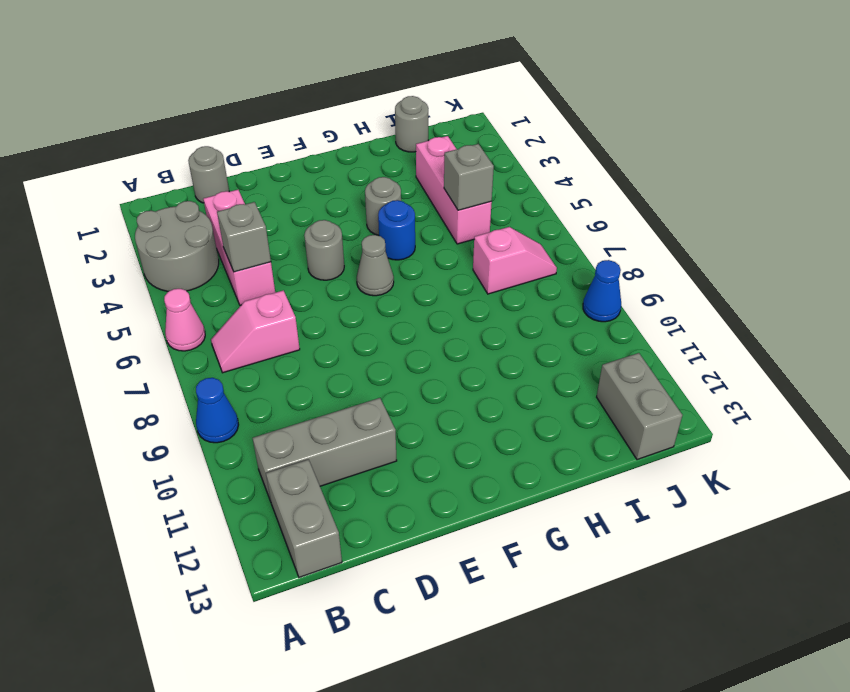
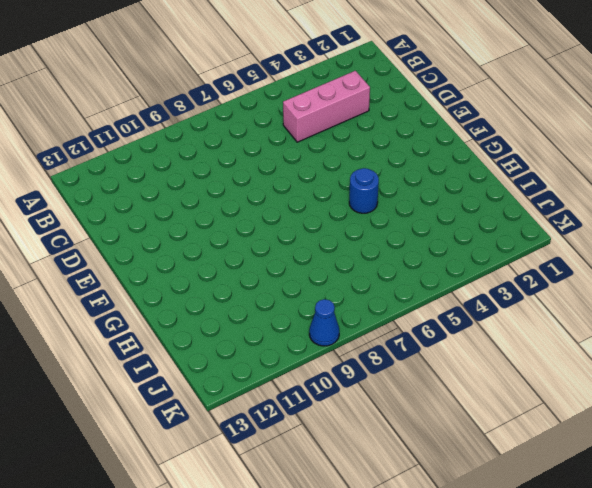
none -> grey round brick A3:B4 level 1
none -> pink cone A6 level 1
none -> blue cone A9 level 1

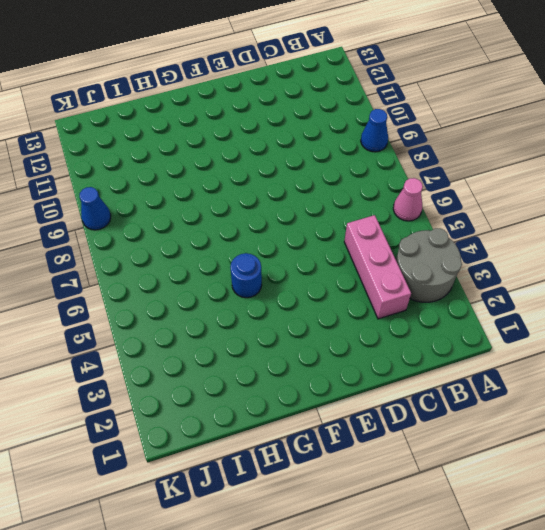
none -> pink slope B7:C7 level 1 top C
none -> grey brick B11:D11 level 1
none -> grey brick B12:B13 level 1

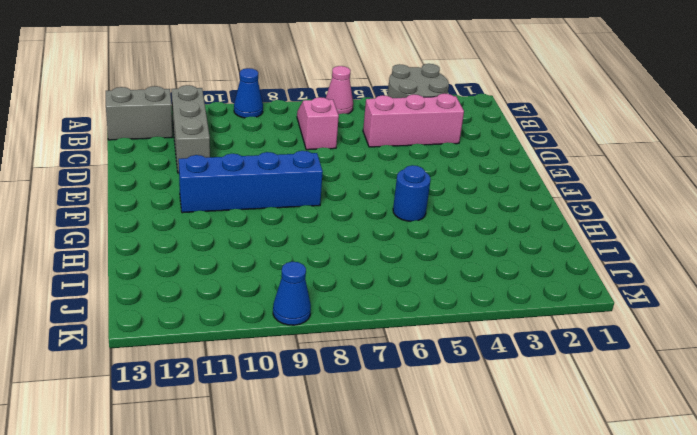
blue brick F8:F11 level 1 -> none
none -> grey round brick C1 level 1
none -> grey round brick E5 level 1
none -> grey cone F6 level 1

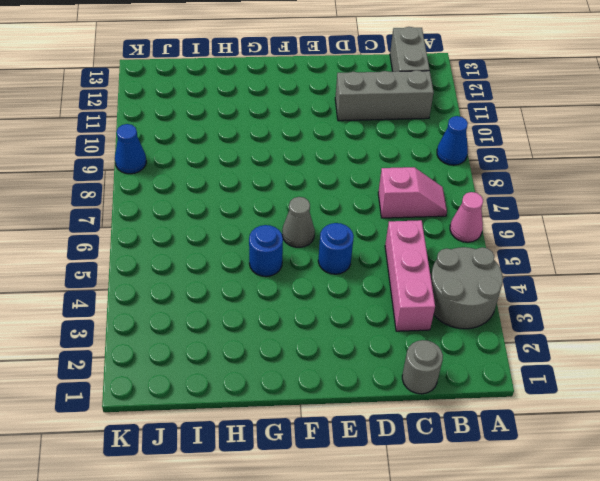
blue round brick E5 level 1 -> grey round brick E5 level 1
none -> grey round brick G4 level 1
none -> grey round brick I1 level 1
none -> pink brick I3:I5 level 1

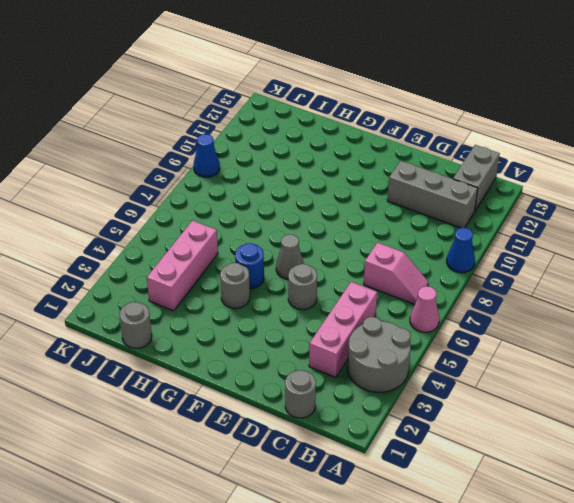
none -> pink slope I7:J7 level 1 top I
none -> grey brick J12:J13 level 1
none -> grey brick C5 level 2

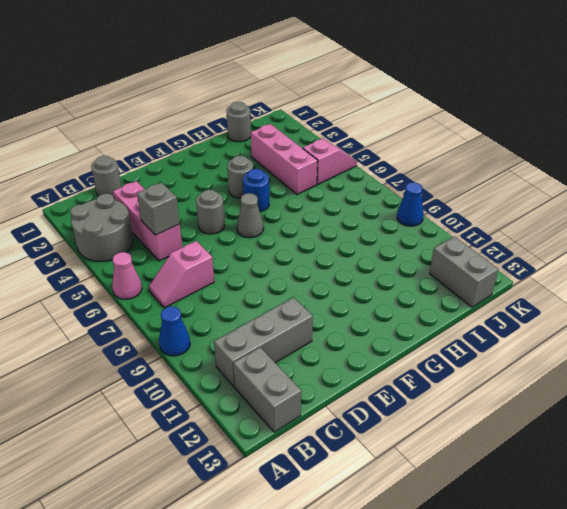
pink slope J5:K5 level 1 top J -> pink slope I7:J7 level 1 top I
none -> grey brick I5 level 2

